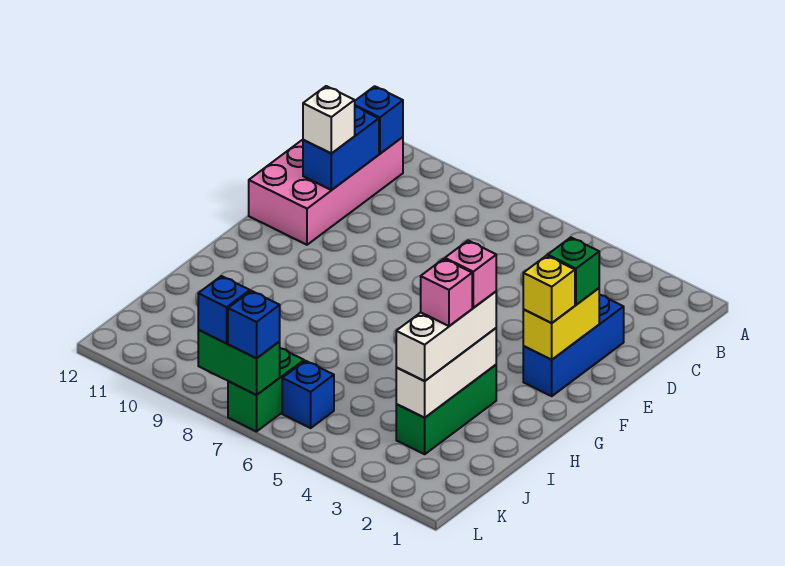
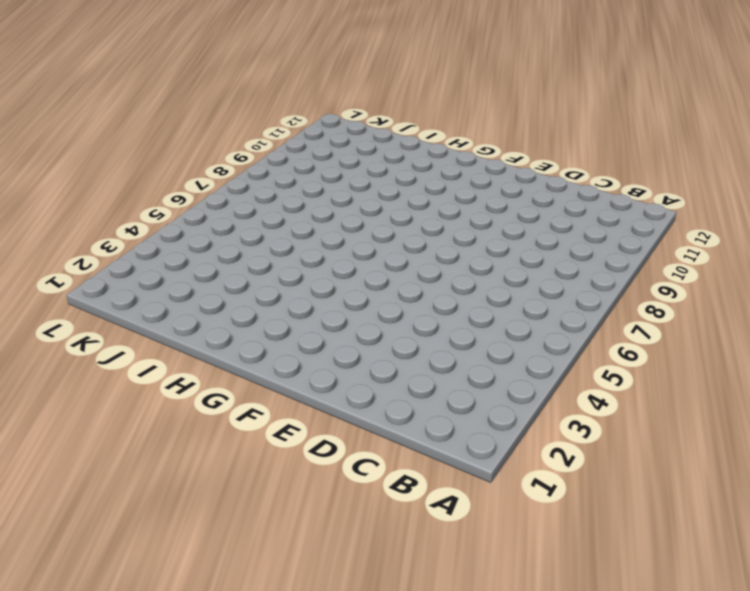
none -> pink brick B11:E12 level 1
none -> blue brick D2:F2 level 1
none -> green brick H3:J3 level 1

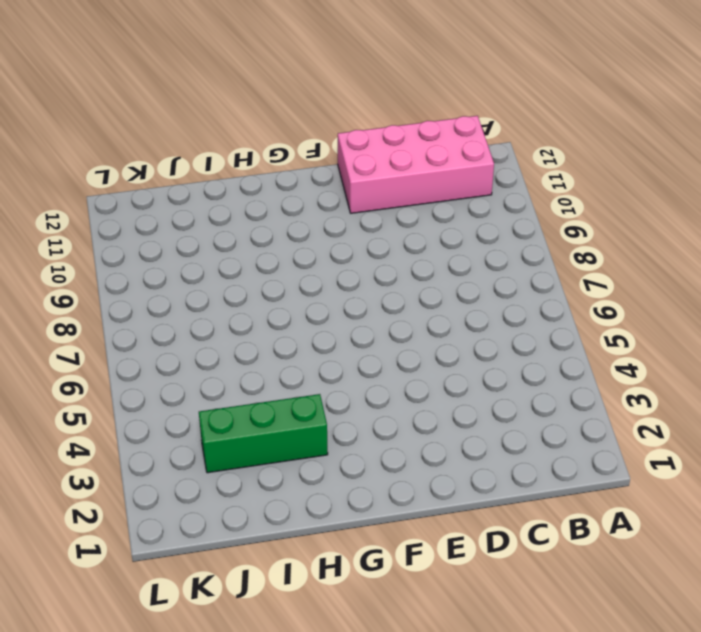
none -> blue brick D2:F2 level 1
none -> blue brick K6 level 1
none -> green brick K7:L7 level 1

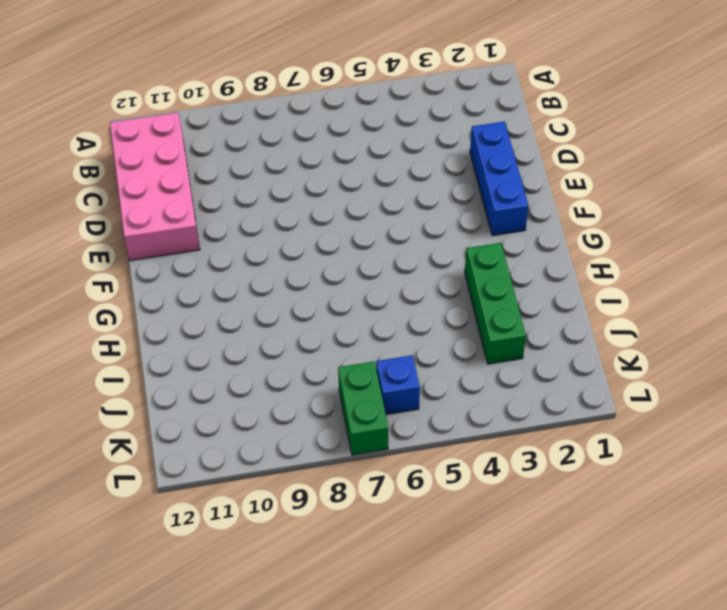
none -> blue brick B11 level 2
none -> blue brick C11:D11 level 2
none -> yellow brick E2:F2 level 2

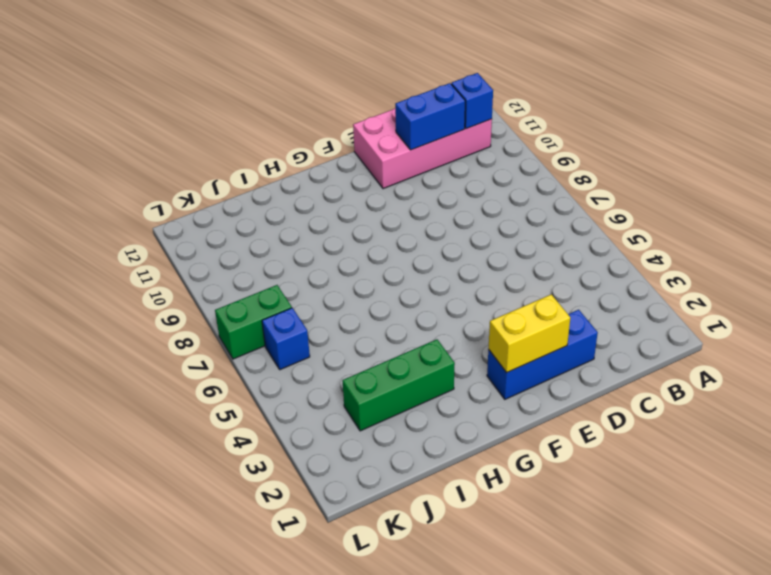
none -> white brick H3:J3 level 2
none -> green brick L7:L8 level 2
none -> white brick D11 level 3

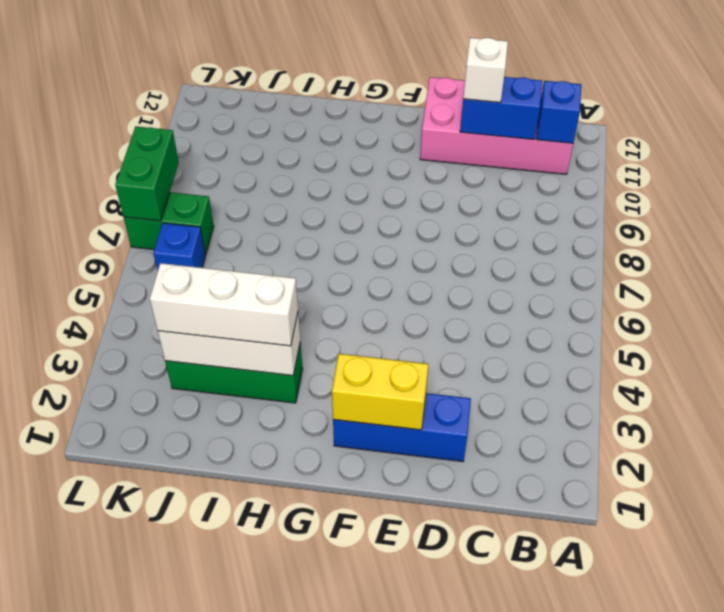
none -> green brick E2 level 3
none -> yellow brick F2 level 3
none -> blue brick L7 level 3

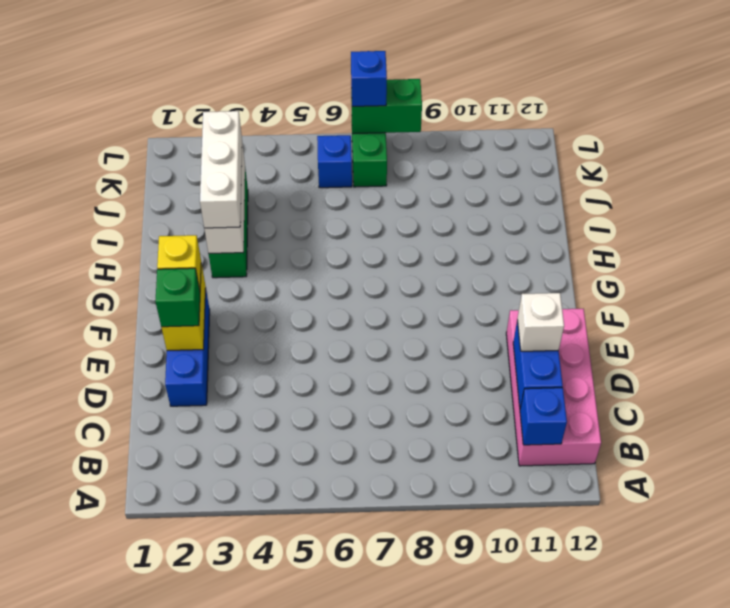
none -> blue brick L8 level 3
none -> pink brick H3 level 4
none -> pink brick I3 level 4

